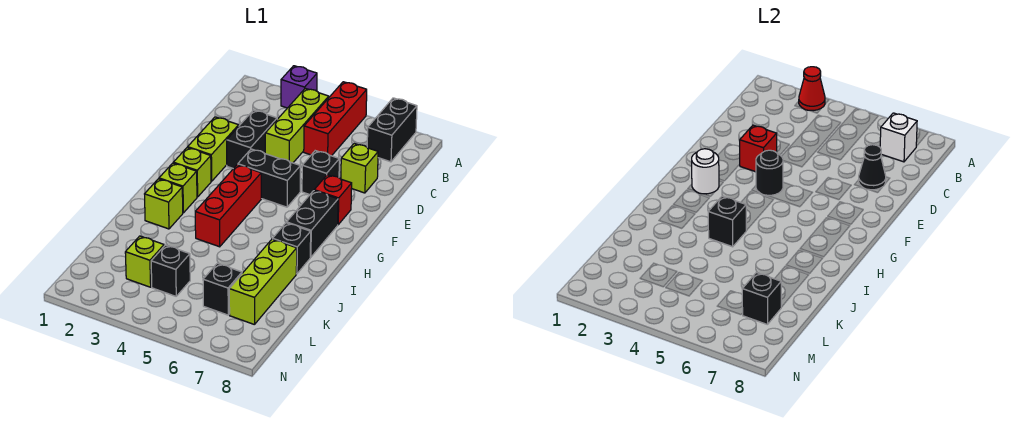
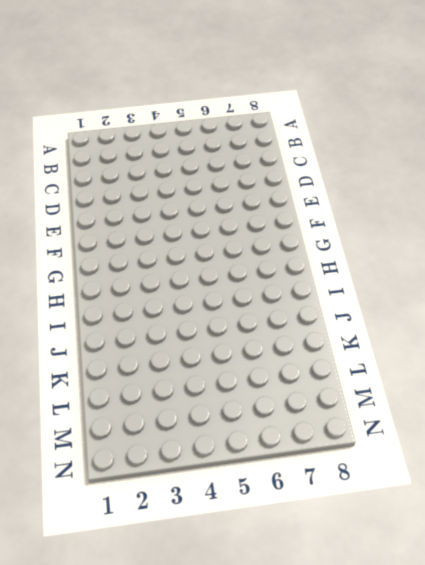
none -> purple brick A3 level 1
none -> red brick A5:C5 level 1
none -> black brick A7:B7 level 1

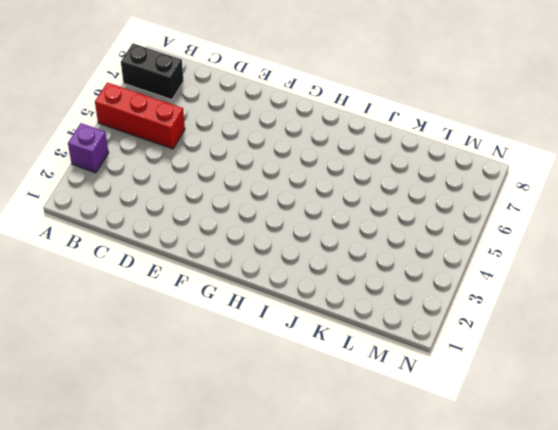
none -> lime brick B4:D4 level 1
none -> black brick D3:E3 level 1
none -> lime brick D7 level 1

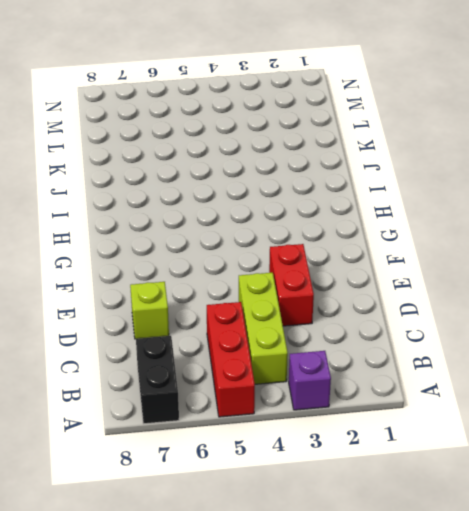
red brick D3:E3 level 1 -> black brick D3:E3 level 1
none -> lime brick E2:F2 level 1
none -> black brick E6 level 1
none -> black brick F4:F5 level 1

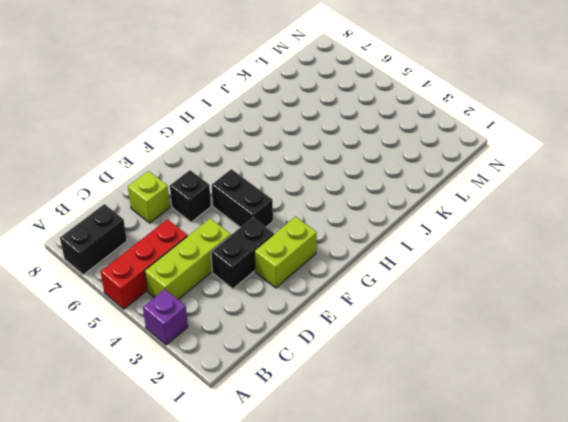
none -> red brick F7 level 1
none -> lime brick G2 level 1
none -> red brick G4:I4 level 1

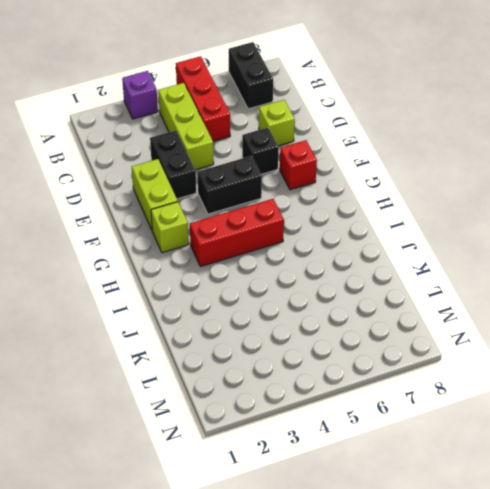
red brick H3:H5 level 1 -> red brick G4:I4 level 1
none -> black brick G7:H7 level 1
none -> lime brick H2 level 1
none -> lime brick I2 level 1

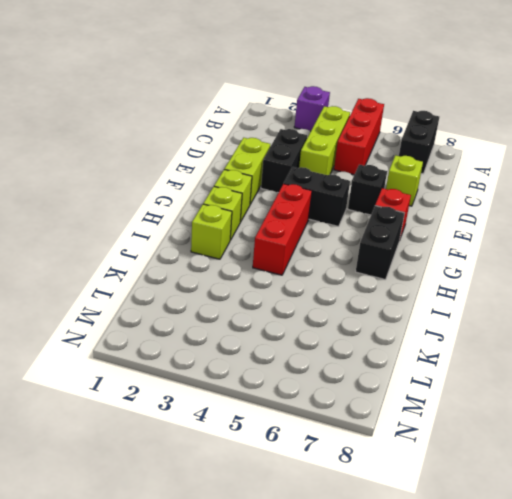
none -> black brick I7 level 1
none -> lime brick J7:L7 level 1
none -> lime brick L3 level 1

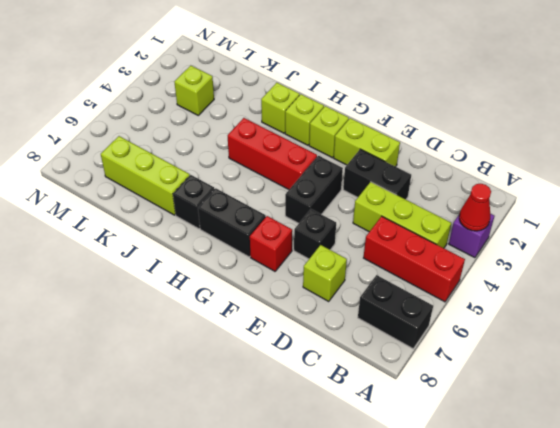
none -> black brick L4 level 1
none -> black brick L6 level 1
none -> white brick B7 level 2

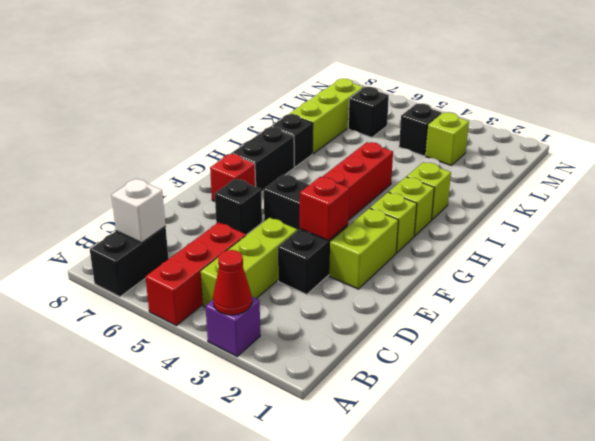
none -> lime brick D7 level 1
none -> black cone D7 level 2
none -> black round brick F4 level 2

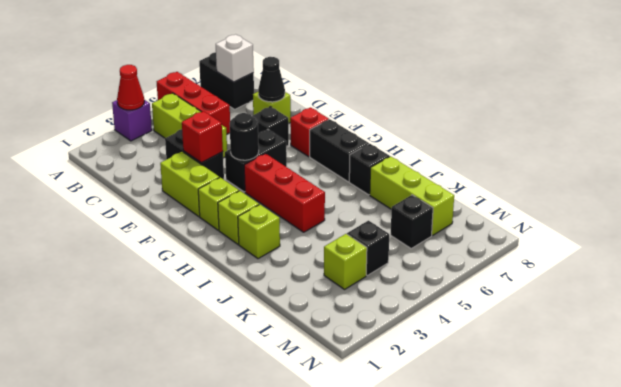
none -> white round brick G2 level 2
none -> black brick I4 level 2
none -> black brick L7 level 2

